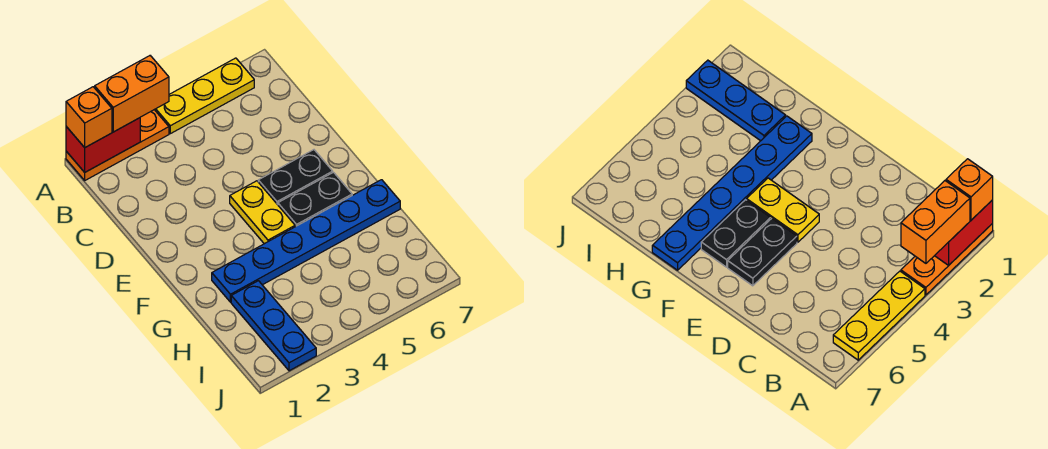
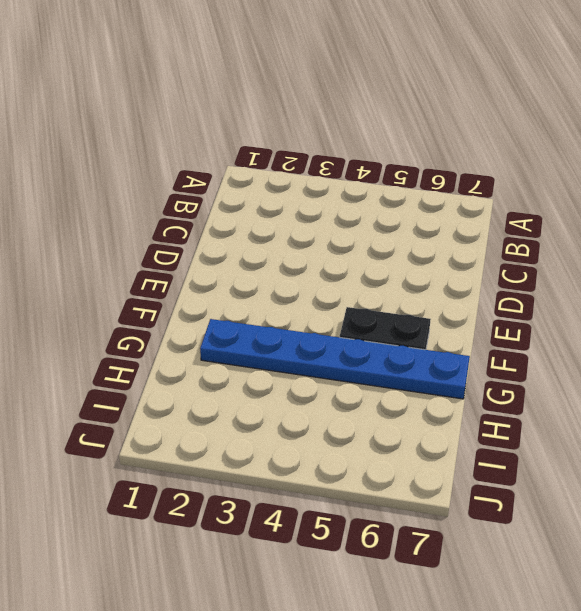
none -> orange plate A1:A3 level 1
none -> yellow plate A4:A6 level 1

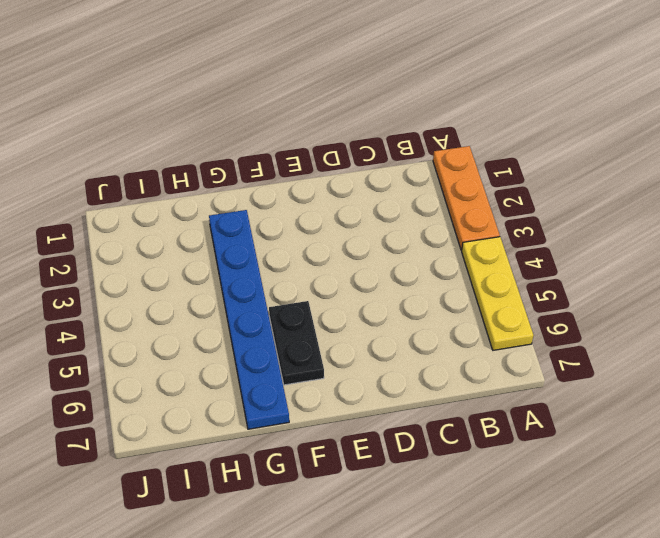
none -> yellow plate E4:F4 level 1
none -> black plate E5:E6 level 1

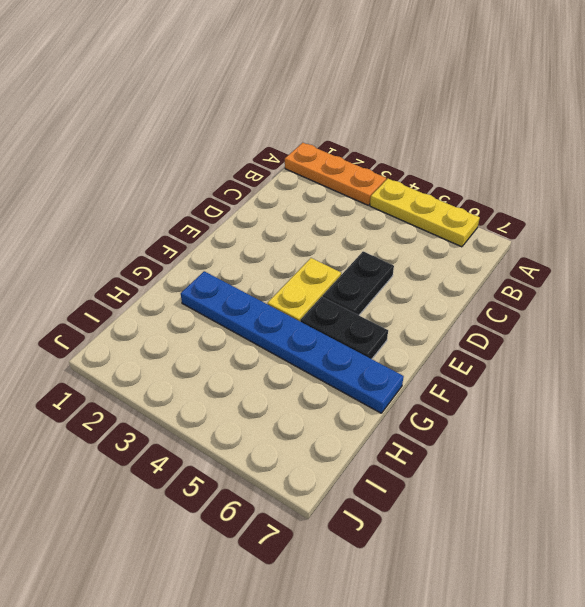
black plate D5:E5 level 1 -> black plate E5:E6 level 1
none -> blue plate H2:J2 level 1
none -> red brick A1:A2 level 2

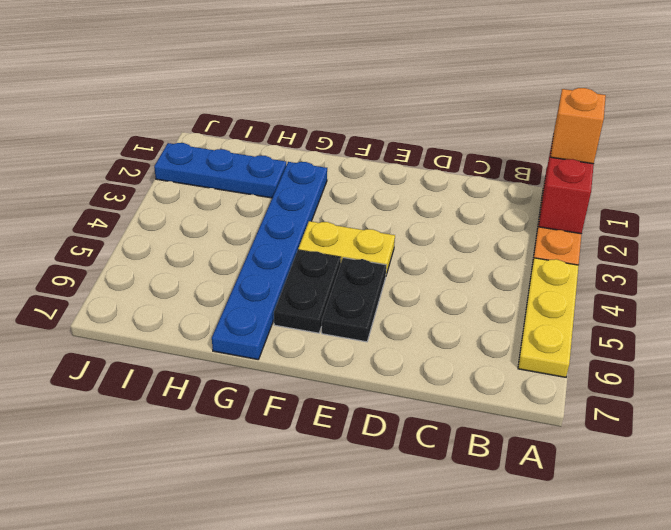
none -> orange brick A2:A3 level 3

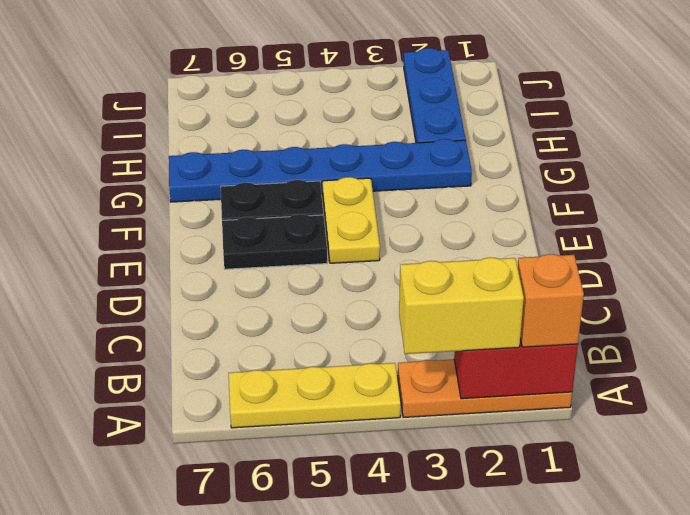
yellow brick A2:A3 level 3 -> orange brick A2:A3 level 3

